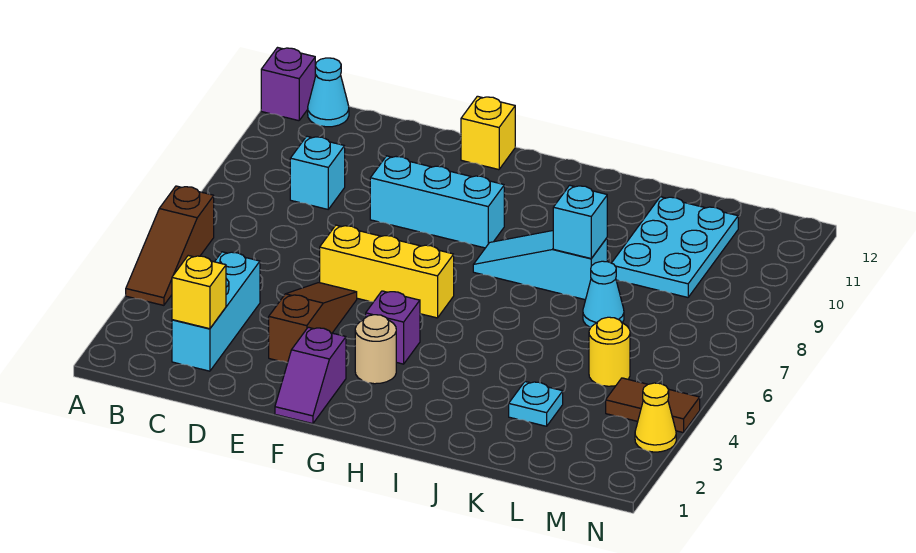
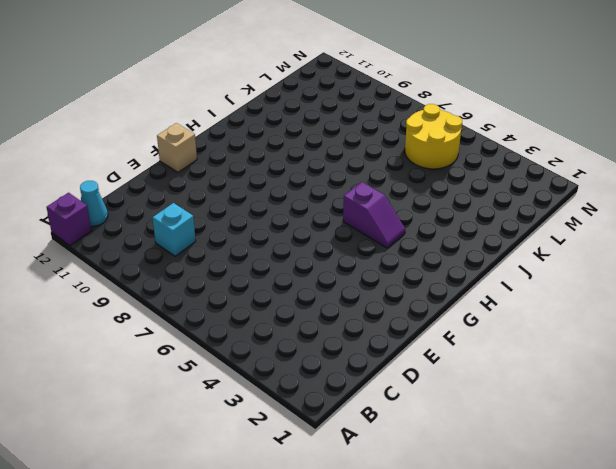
tan brick F12 level 1 -> yellow brick F12 level 1
purple slope H4:H5 level 1 top 5 -> purple slope F1:F2 level 1 top 2
yellow round brick L5:M6 level 1 -> yellow round brick L5 level 1
none -> brown slope A4:A6 level 1 top 6
none -> cyan brick C2:C4 level 1
none -> brown slope E3:E5 level 1 top 3

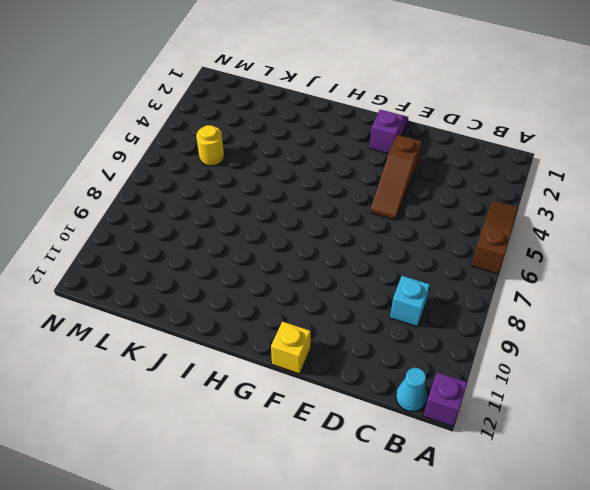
none -> cyan brick C2:C4 level 1
none -> yellow brick E6:G6 level 1
none -> cyan brick E9:G9 level 1

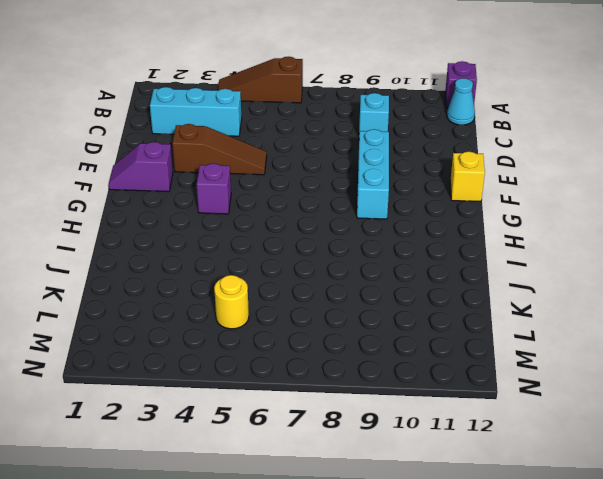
none -> yellow brick E6:G6 level 1
none -> tan round brick G3 level 1
none -> cyan slope H8:J8 level 1 top J

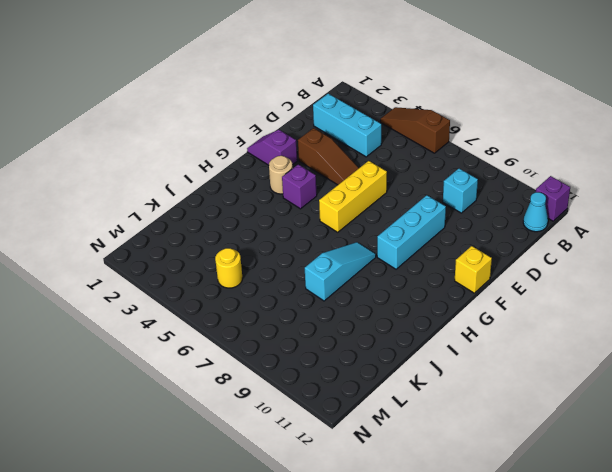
none -> cyan plate K3 level 1
none -> cyan cone K7 level 1
none -> cyan plate K9:L11 level 1

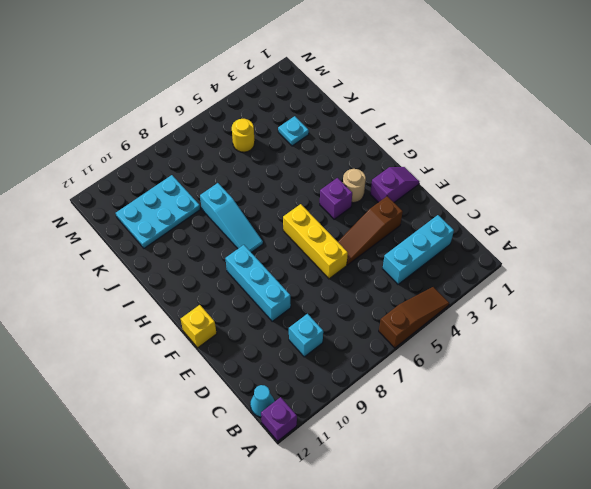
none -> cyan cone K7 level 1
none -> brown tile M4:N4 level 1
none -> yellow cone N3 level 1

